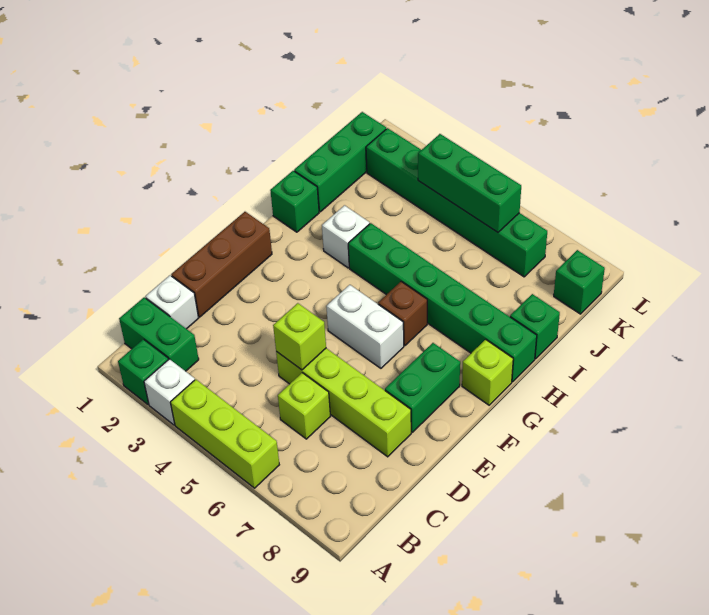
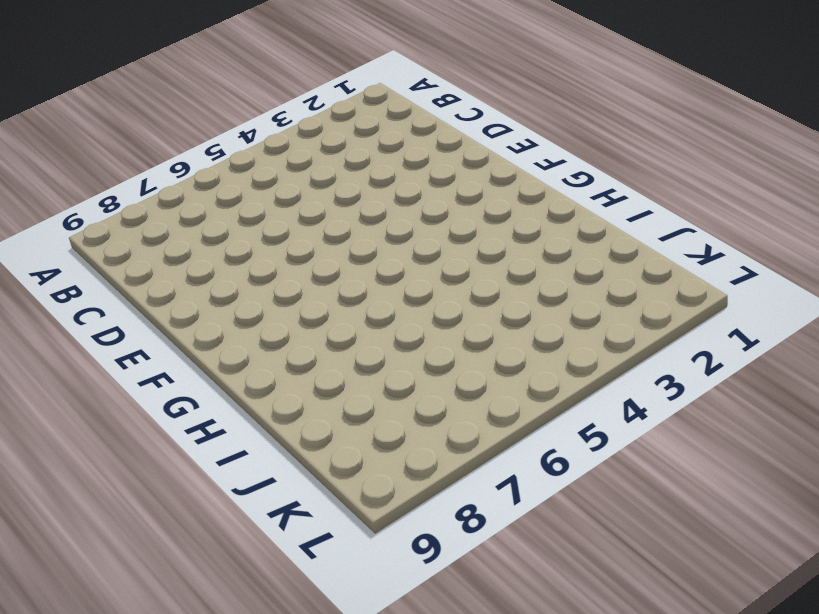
none -> green brick A2 level 1
none -> white brick A3 level 1
none -> lime brick A4:A6 level 1

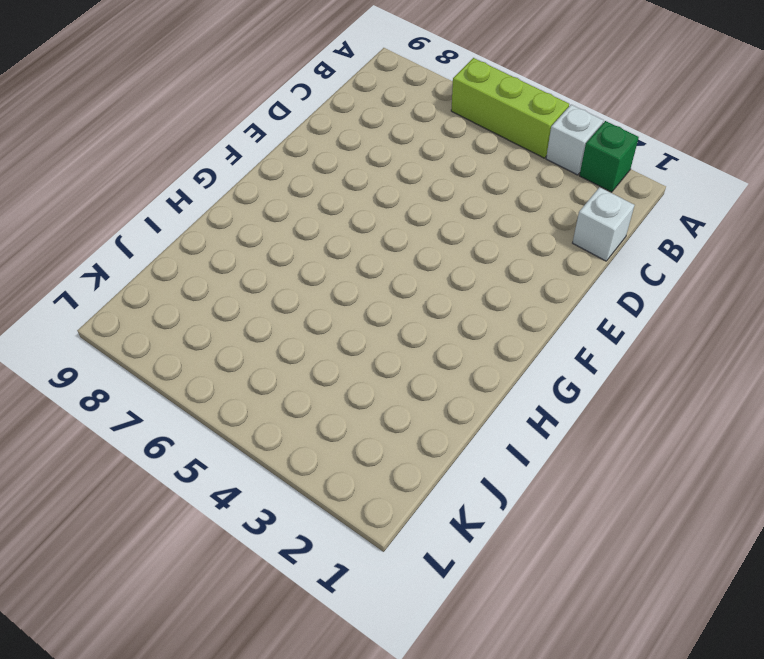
none -> green brick B1:B2 level 1
none -> lime brick C6 level 1
none -> brown brick D1:F1 level 1

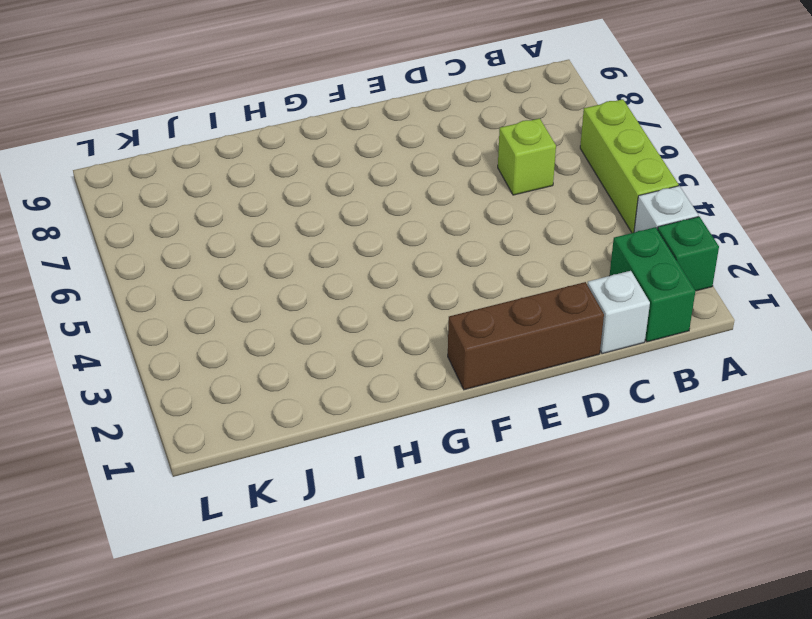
none -> lime brick D5:D8 level 1
none -> green brick E8:F8 level 1
none -> white brick F5:F6 level 1

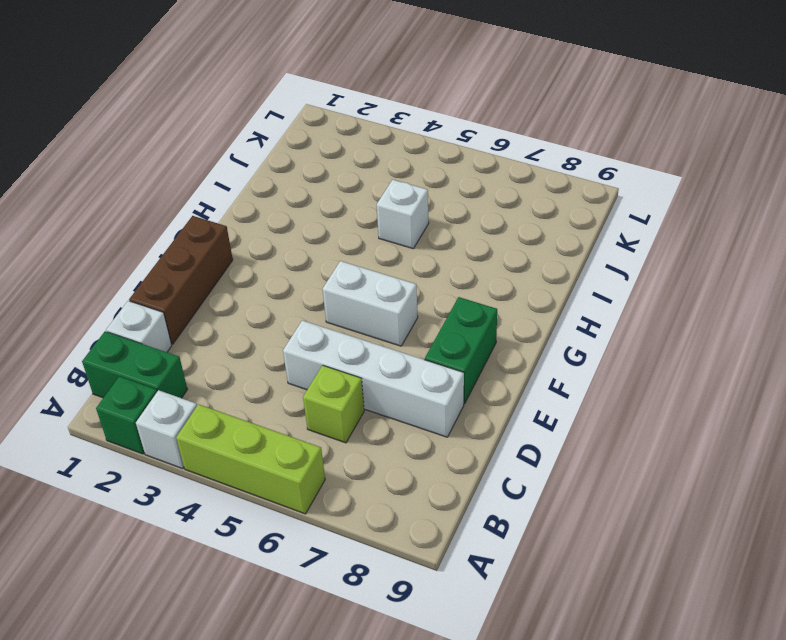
white brick D5:D8 level 1 -> lime brick D5:D8 level 1
white brick I5 level 1 -> white brick H3 level 1
none -> brown brick G6 level 1
none -> lime brick G9 level 1
none -> green brick H1 level 1

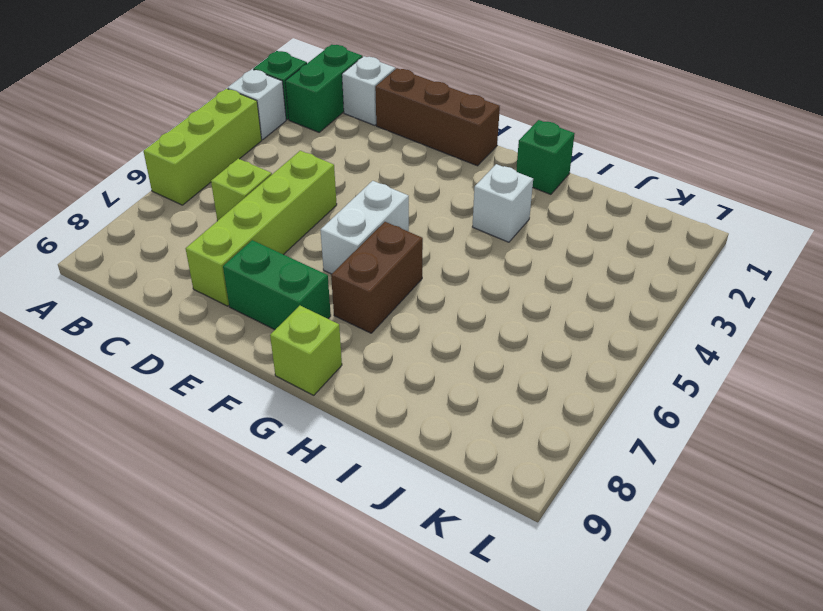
brown brick G6:G7 level 1 -> brown brick G6 level 1
none -> green brick H4:H9 level 1
none -> green brick I1:K1 level 1
none -> green brick I9 level 1

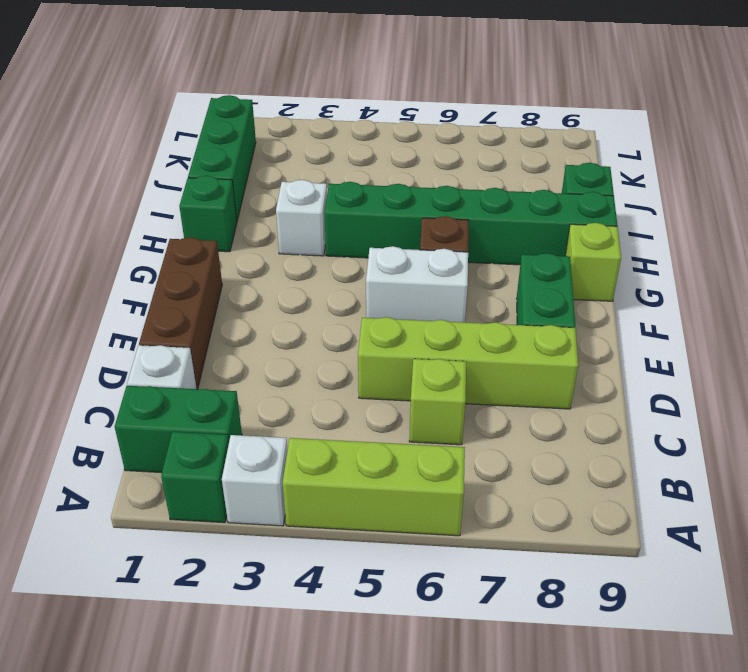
none -> green brick K2:K7 level 1
none -> green brick K9 level 1
none -> lime brick D5 level 2

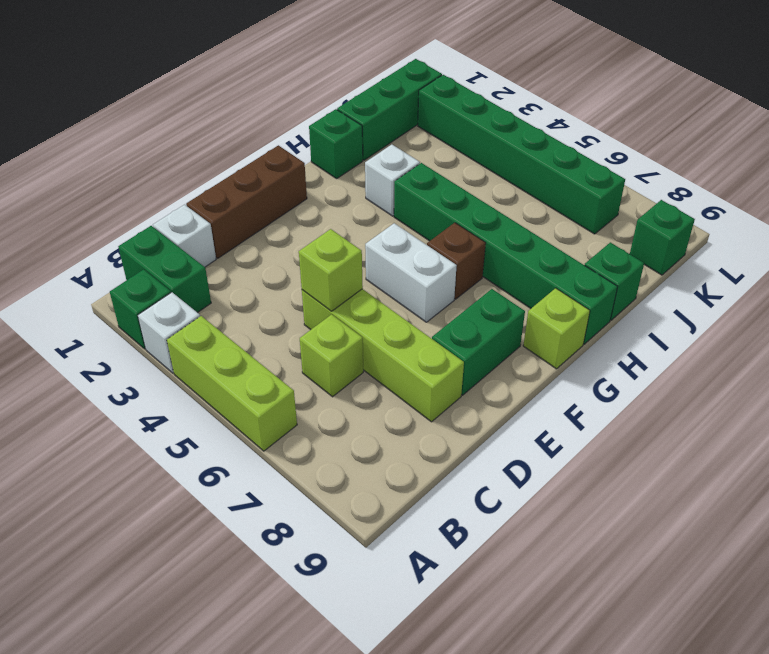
none -> green brick K4:K6 level 2

